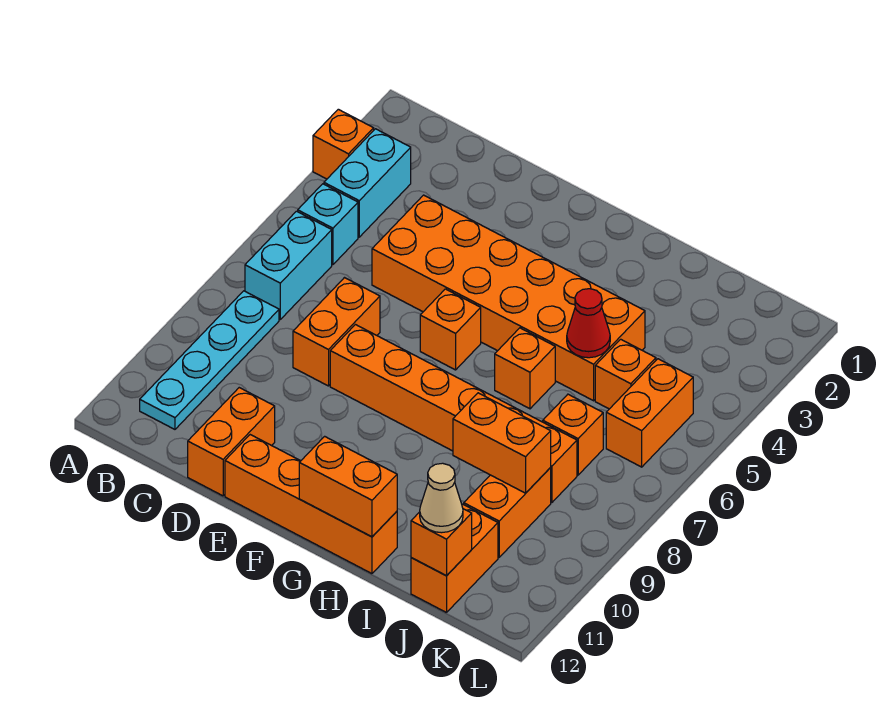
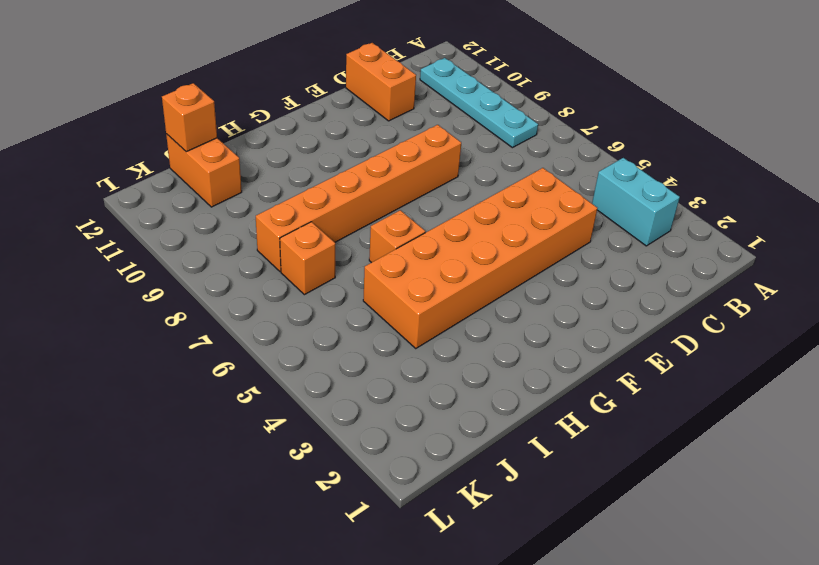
none -> orange brick A3 level 1
none -> cyan brick B5 level 1
none -> cyan brick B6:B7 level 1

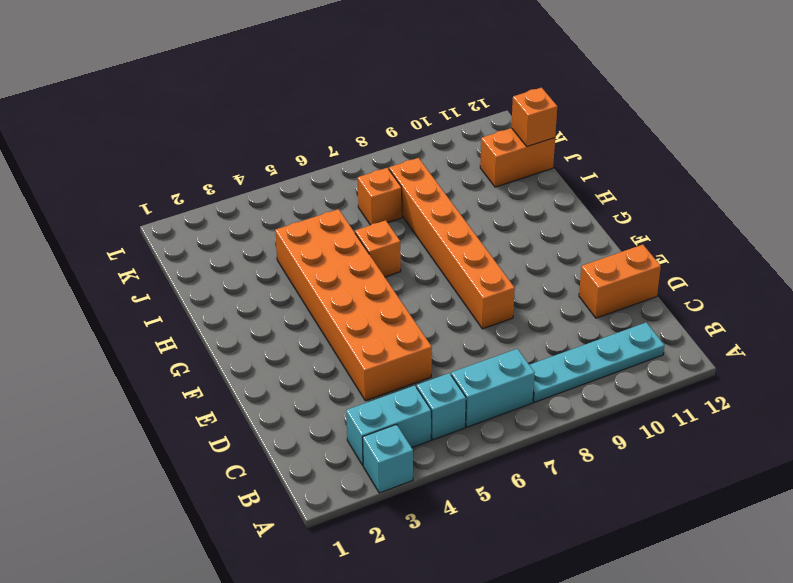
cyan brick A3 level 1 -> orange brick A3 level 1
none -> orange brick D7:D8 level 1
none -> orange brick E12:H12 level 1
none -> orange brick F6 level 1

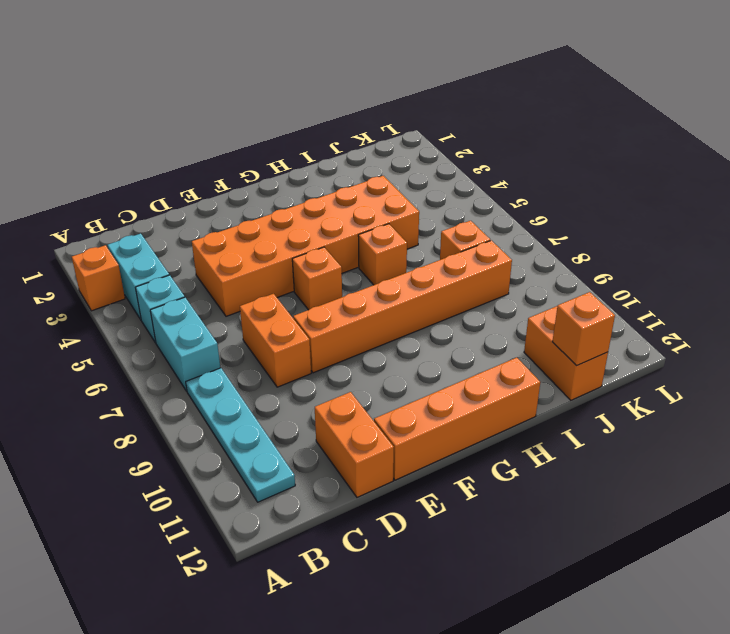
none -> orange brick J5 level 1
none -> orange brick J9:J10 level 1
none -> orange brick K5:K6 level 1

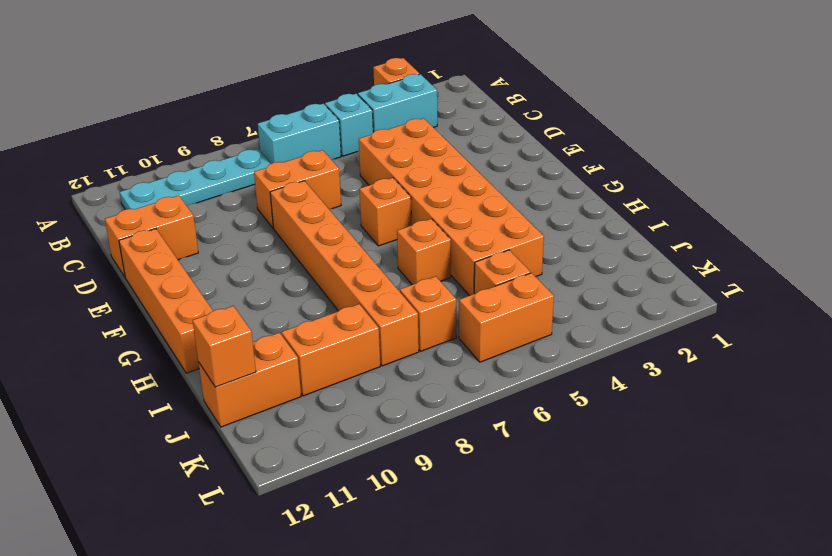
none -> orange brick G12:H12 level 2
none -> red cone I5 level 2
none -> orange brick I9:J9 level 2

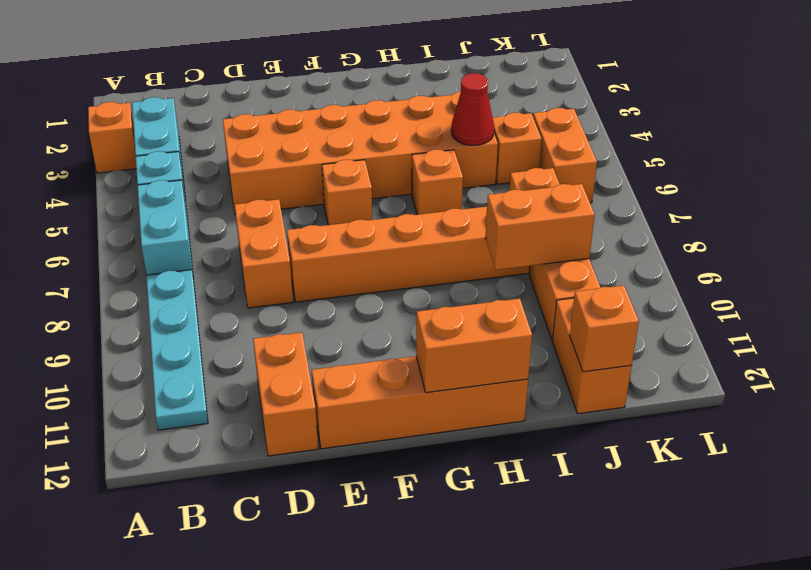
none -> tan cone J12 level 3

